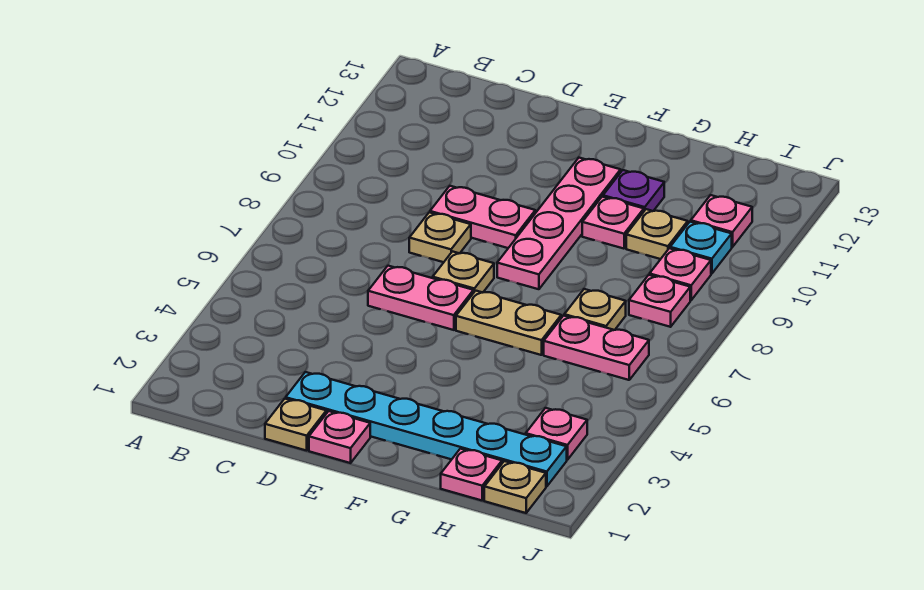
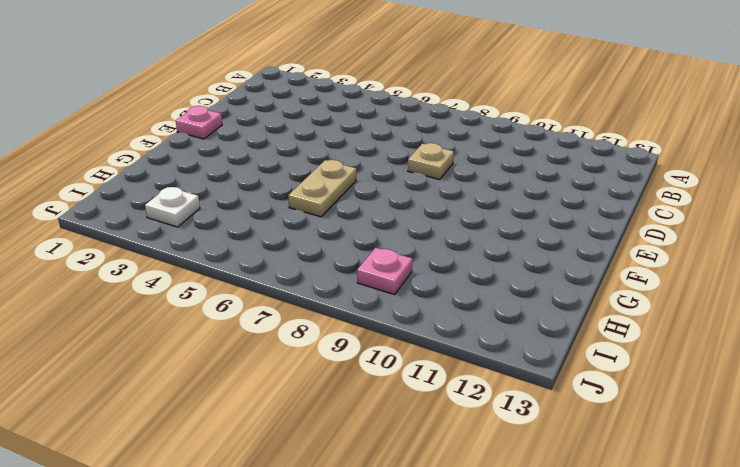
white plate I3 level 1 -> pink plate I3 level 1
none -> tan plate D1 level 1
none -> cyan plate D2:I2 level 1
none -> pink plate D6:E6 level 1

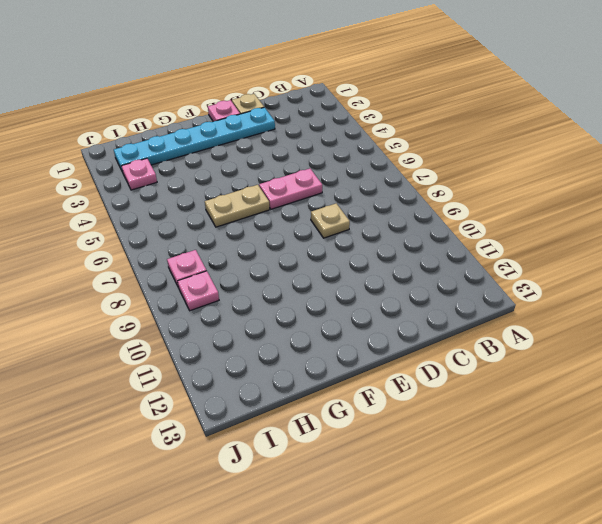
none -> pink plate D9:E9 level 1
none -> tan plate E7 level 1
none -> pink plate F8:F11 level 1

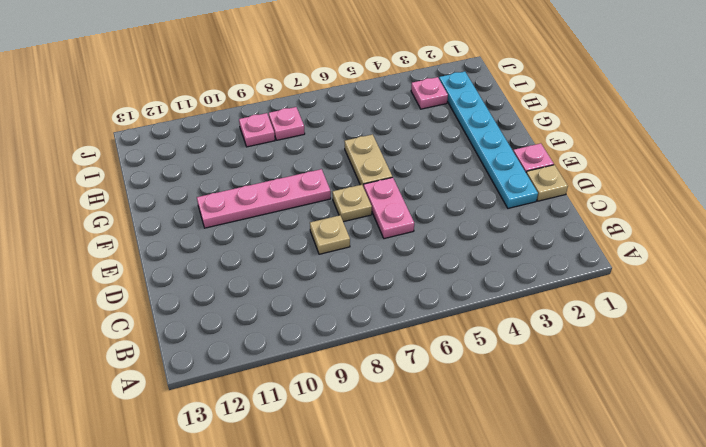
none -> pink plate D9:E9 level 1
none -> pink plate G10 level 1
none -> purple plate G11 level 1

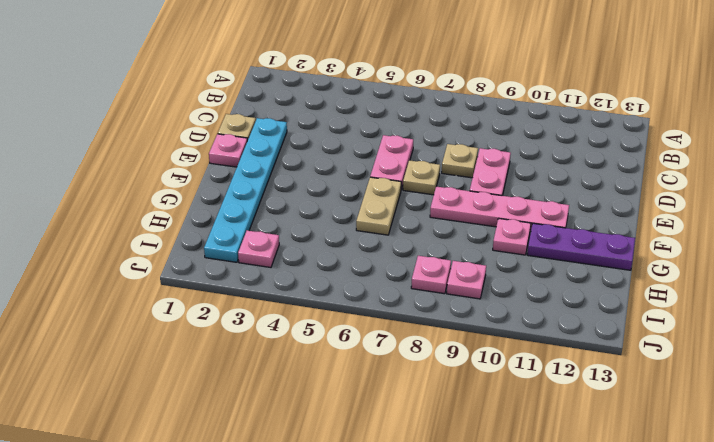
purple plate G11:G13 level 1 -> purple plate G11 level 1
none -> pink plate H1 level 1
none -> pink plate H6:I6 level 1
none -> tan plate H7 level 1

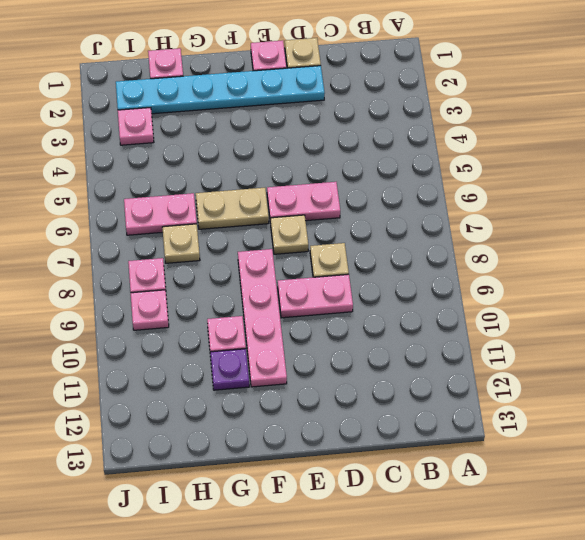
none -> tan plate H10 level 1
none -> tan plate I1 level 1
none -> cyan plate I10 level 1

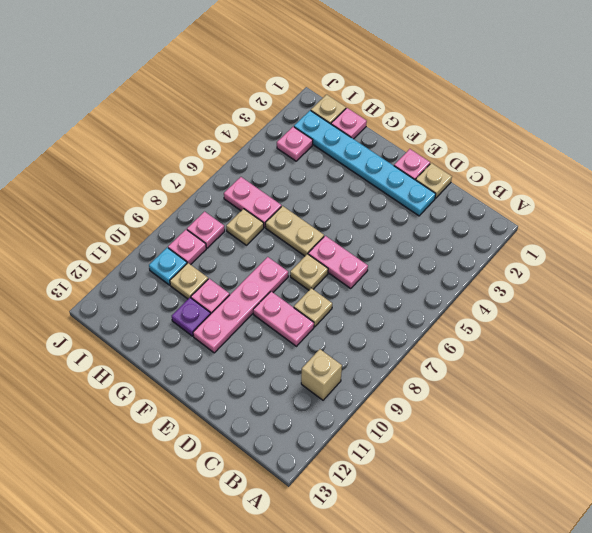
tan brick B10 level 1 -> none
none -> pink plate I11 level 1

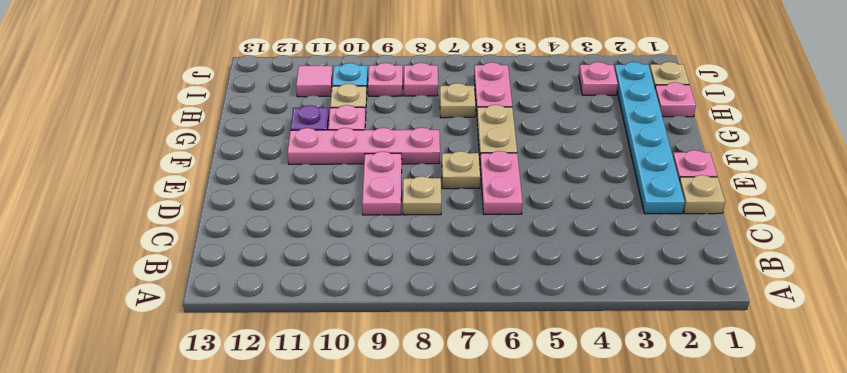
pink tile I11 level 1 -> pink plate I11 level 1

